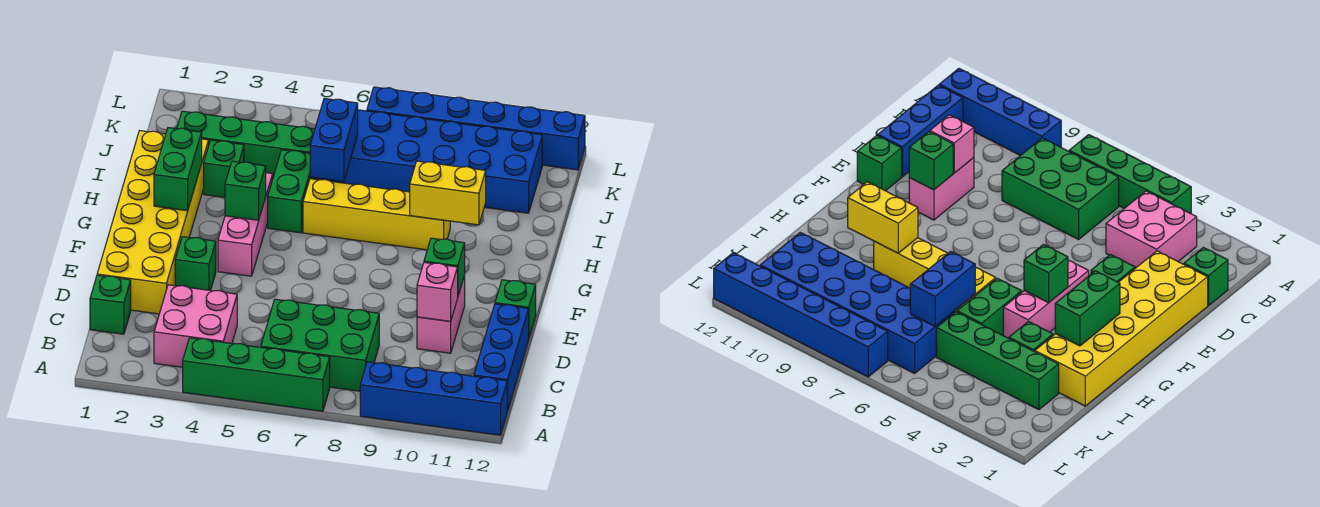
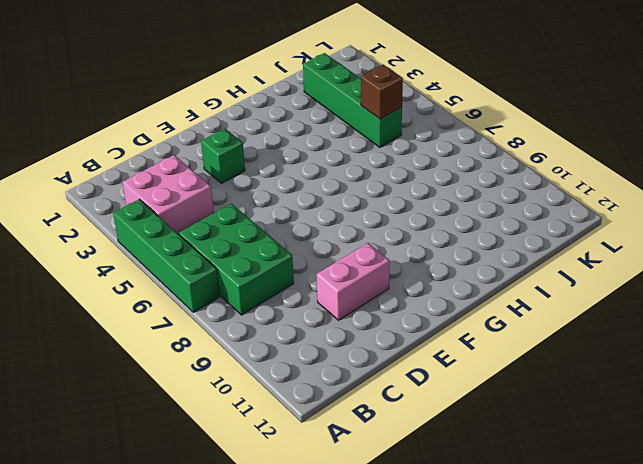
brown brick J5 level 2 -> none
none -> blue brick A9:A12 level 1
none -> blue brick B12:D12 level 1
none -> green brick C1 level 1

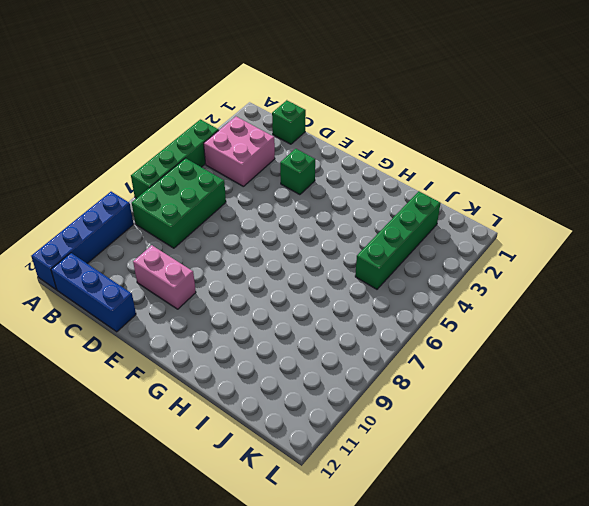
none -> yellow brick D1:I2 level 1
none -> green brick E12 level 1
none -> pink brick F4:H4 level 1

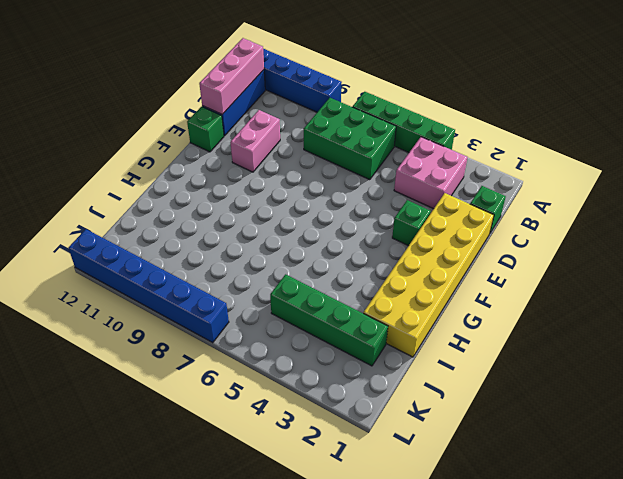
pink brick B12:D12 level 2 -> pink brick F4:H4 level 1
none -> green brick H5:I5 level 1
none -> yellow brick H6:H9 level 1
none -> green brick I3 level 1

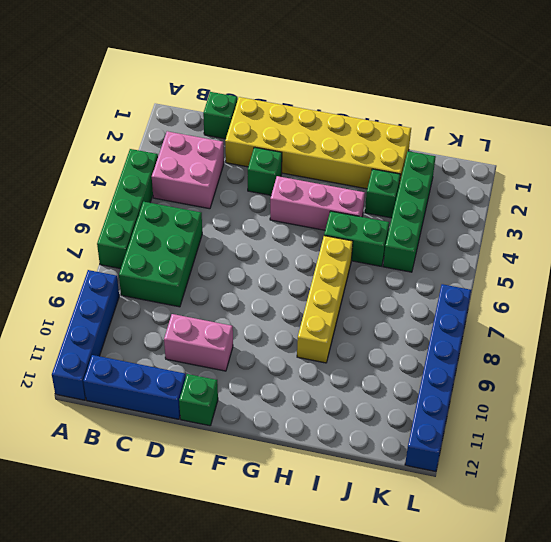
none -> blue brick J6:K11 level 1
none -> pink brick D10 level 2
none -> green brick E10 level 2

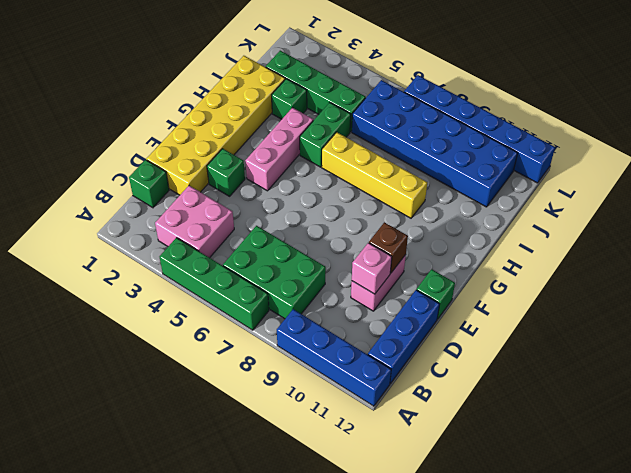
brown brick E10 level 2 -> green brick E10 level 2
none -> green brick G2:H2 level 2
none -> green brick G4 level 2
none -> yellow brick H9:H10 level 2

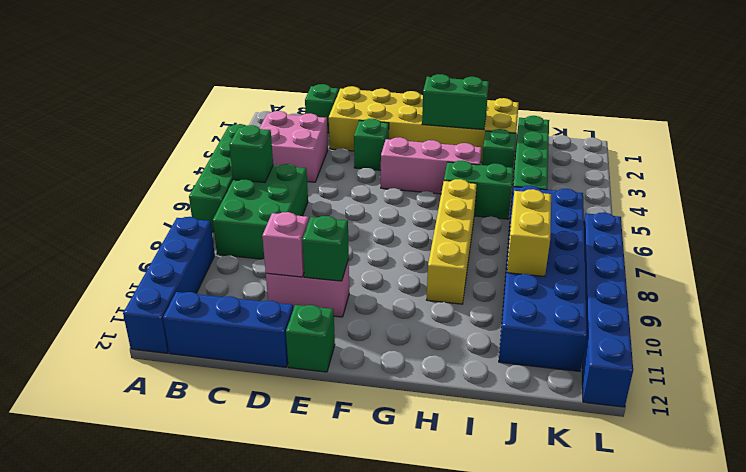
green brick B6 level 2 -> green brick G4 level 2
yellow brick J8:J9 level 2 -> yellow brick H9:H10 level 2
none -> blue brick I6:J6 level 2

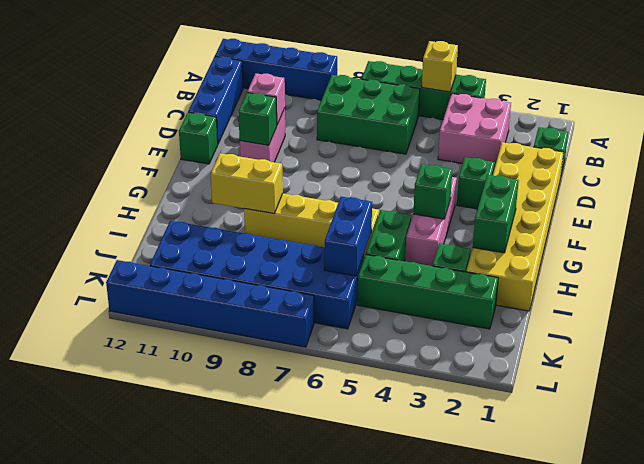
yellow brick A5 level 2 -> none

